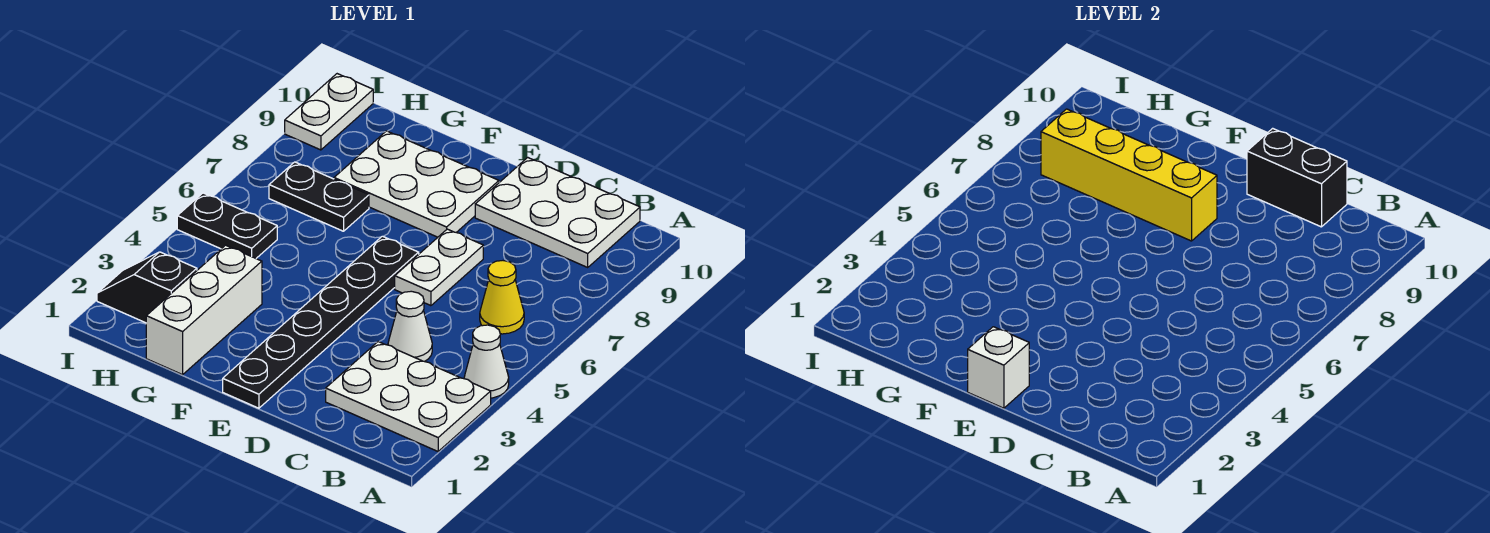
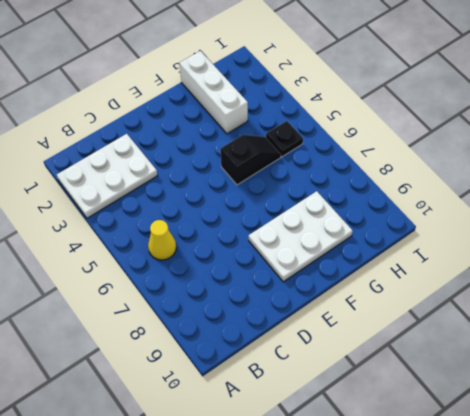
black slope F5:G5 level 1 top F -> black slope H2:I2 level 1 top H
black plate H5 level 1 -> black plate H5:I5 level 1
none -> white cone A4 level 1
none -> white plate B9:D10 level 1
none -> white cone C4 level 1

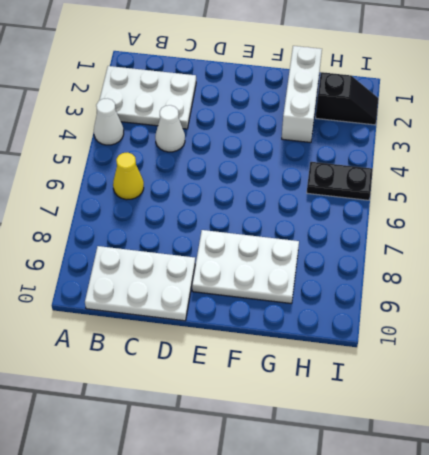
none -> white plate D6:D7 level 1
none -> black plate E1:E6 level 1
none -> black plate G7:H7 level 1

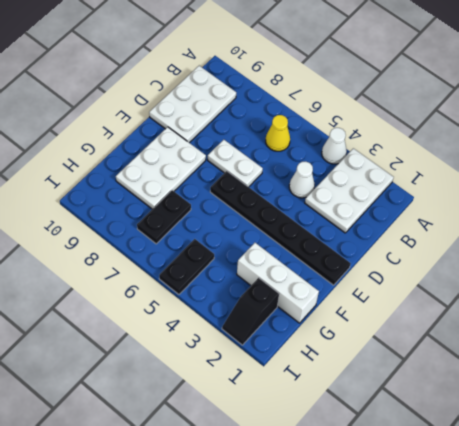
none -> white plate I9:I10 level 1
none -> black brick C10:D10 level 2
none -> white brick E1 level 2

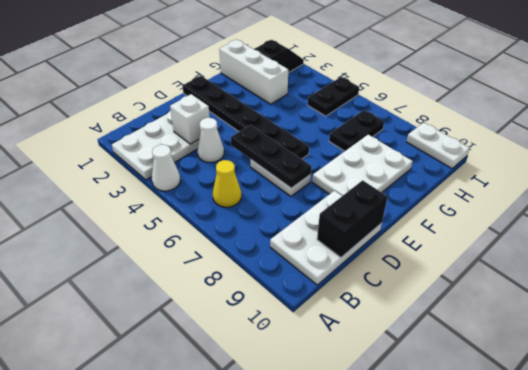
white brick C3 level 2 -> white brick E1 level 2
black plate D5:D7 level 2 -> none
none -> yellow brick E8:H8 level 2

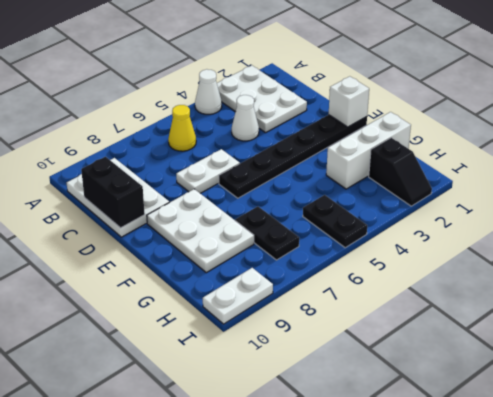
none -> yellow brick E8:H8 level 2

